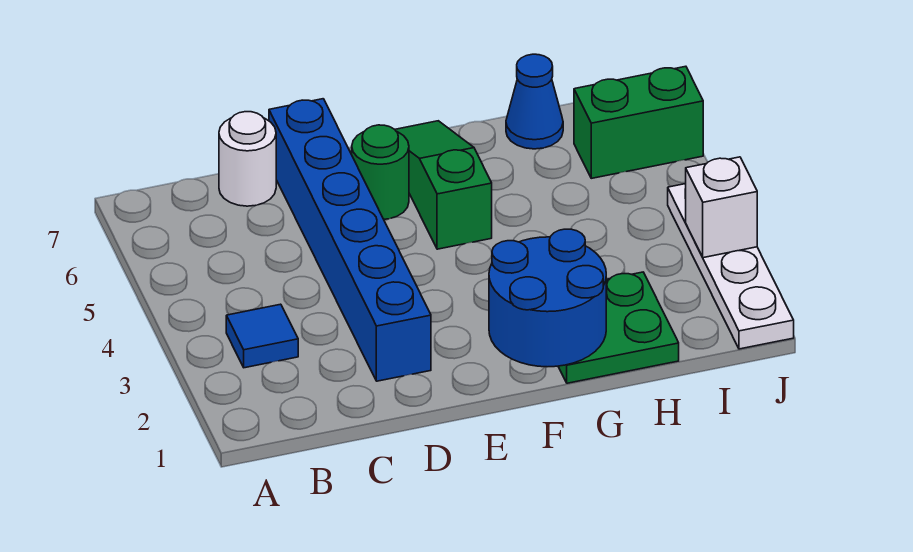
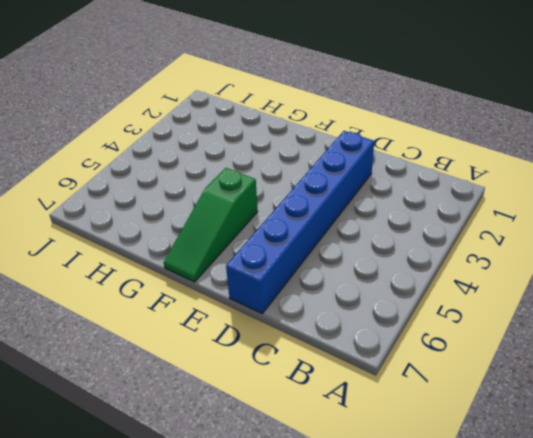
none -> blue tile B3 level 1
none -> white round brick C7 level 1

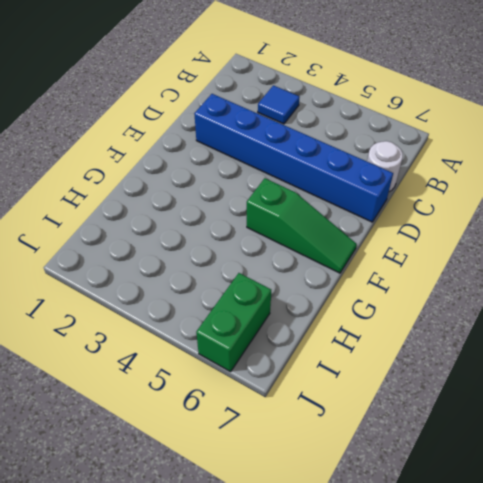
none -> green round brick E6 level 1
none -> green plate G1:H2 level 1

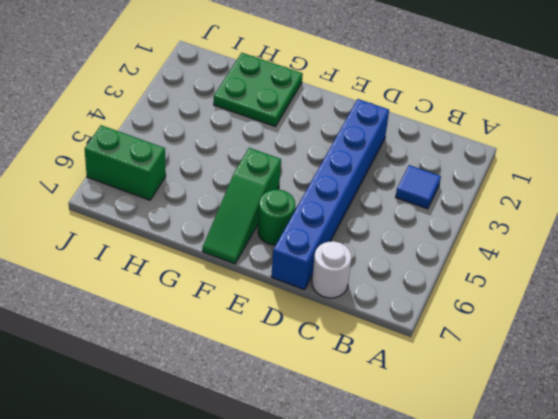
none -> blue cone H7 level 1
none -> white plate J1:J4 level 1

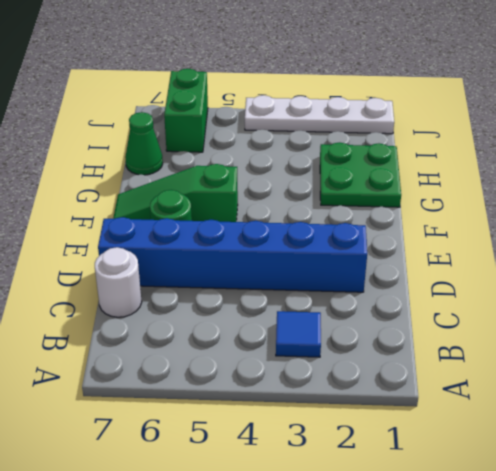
green cone H7 level 1 -> blue cone H7 level 1
none -> blue round brick F1:G2 level 2
none -> white brick J3 level 2

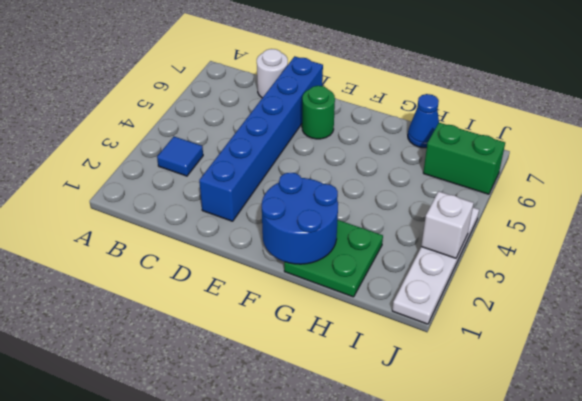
none -> green slope F5:F7 level 1 top 5

